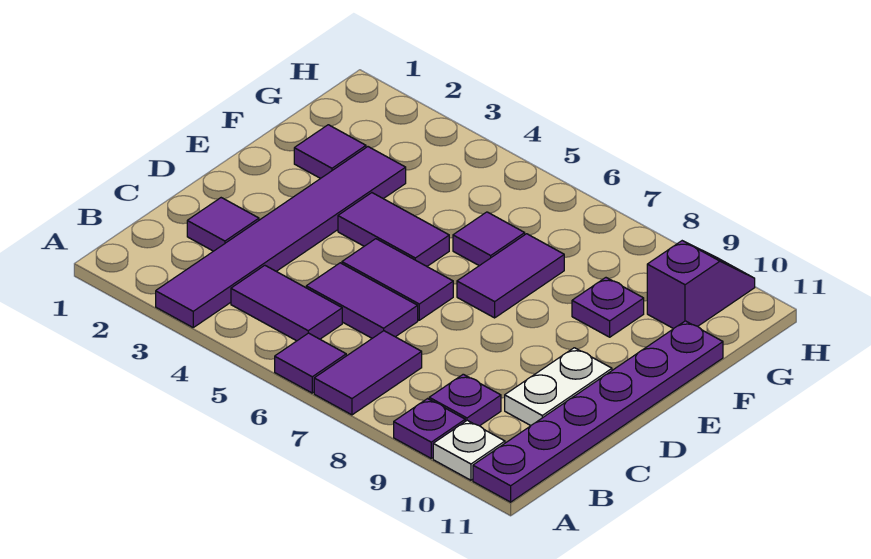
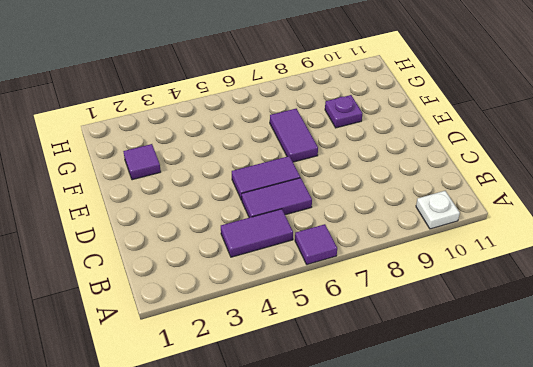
none -> purple tile A3:F3 level 1
none -> purple tile A7:B7 level 1
none -> purple plate A9 level 1

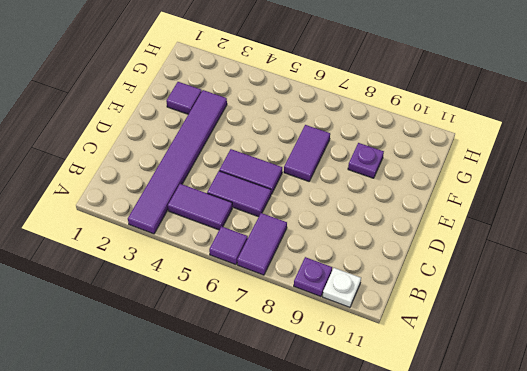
none -> purple plate A11:F11 level 1
none -> purple plate B9 level 1
none -> purple tile C2 level 1

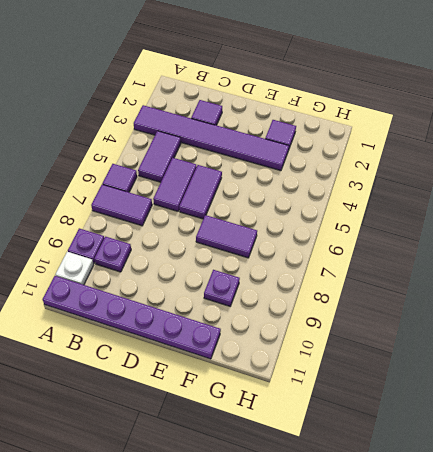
none -> white plate C10:D10 level 1
none -> purple tile E4:E5 level 1
none -> purple tile F6 level 1

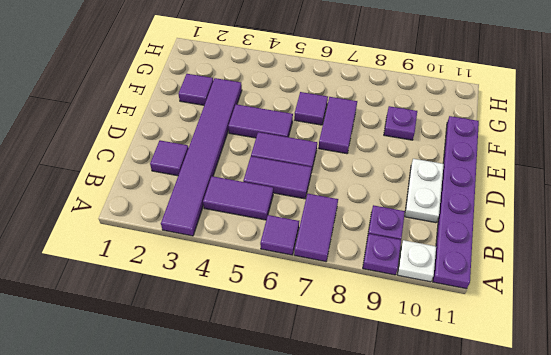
none -> purple slope G10:H10 level 1 top G

